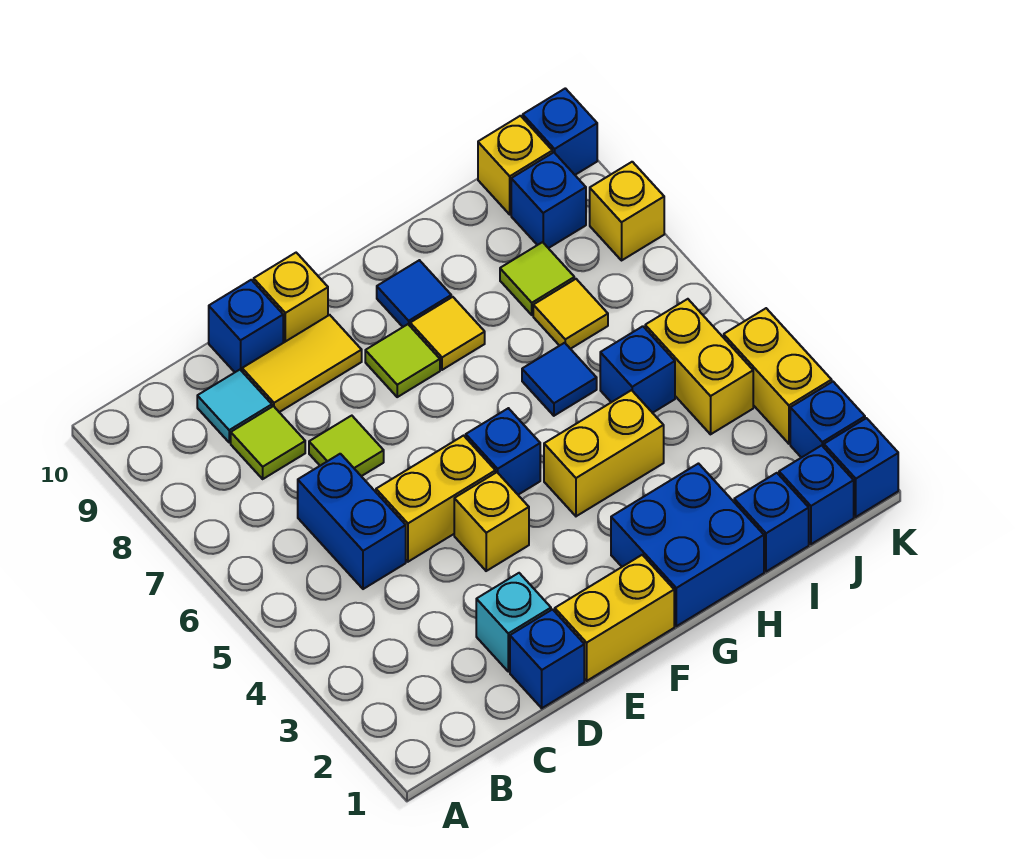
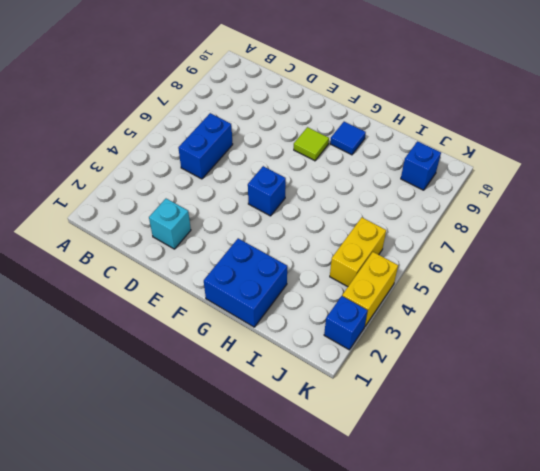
none -> lime tile C8 level 1
none -> cyan tile C9 level 1
none -> blue brick D1 level 1
none -> yellow brick D5:E5 level 1

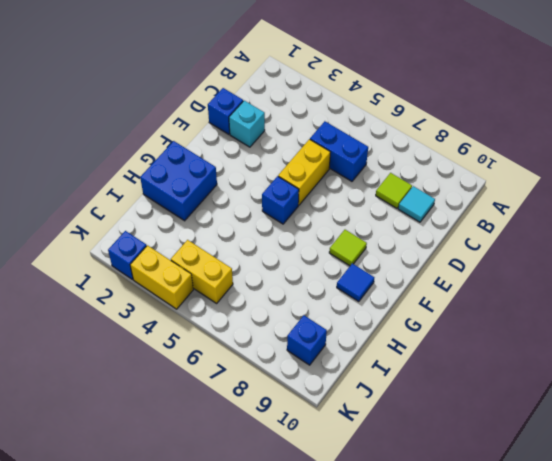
none -> lime tile D7 level 1
none -> yellow tile D9:E9 level 1
none -> blue brick D10 level 1
none -> yellow brick E1:F1 level 1

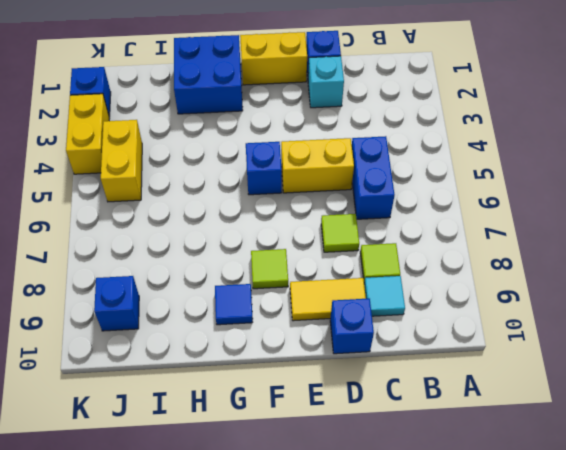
none -> yellow brick E4 level 1
none -> yellow brick E10 level 1
none -> yellow brick G4:H4 level 1
none -> yellow tile G8 level 1

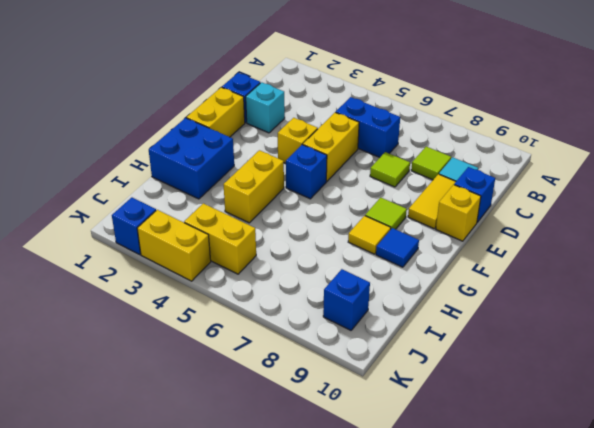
none -> blue tile H6 level 1
none -> blue brick I1 level 1
none -> blue brick I5 level 1
none -> yellow tile I7 level 1

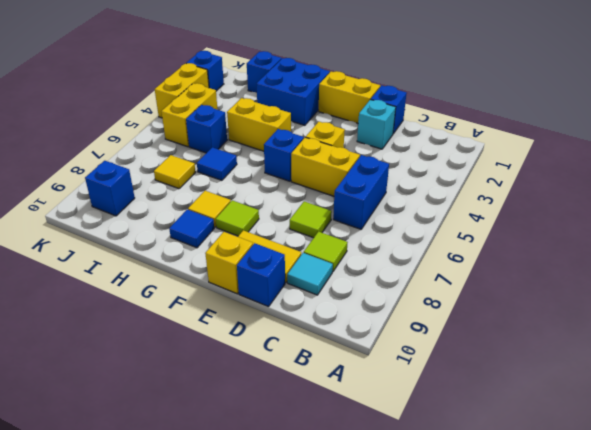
none -> lime tile I8 level 1
none -> blue brick J1 level 1
none -> yellow brick J10 level 1
none -> blue brick K1 level 1

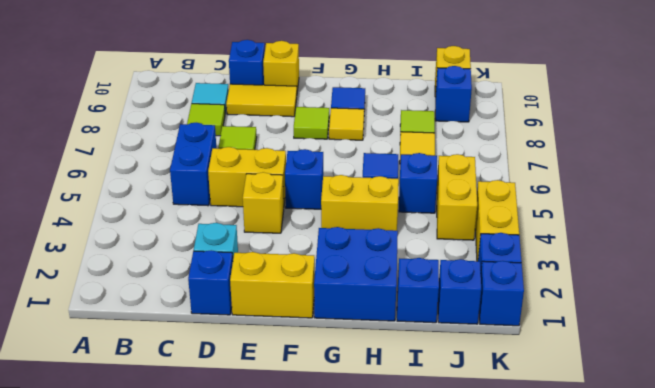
none -> yellow brick K8 level 1
none -> blue brick K10 level 1

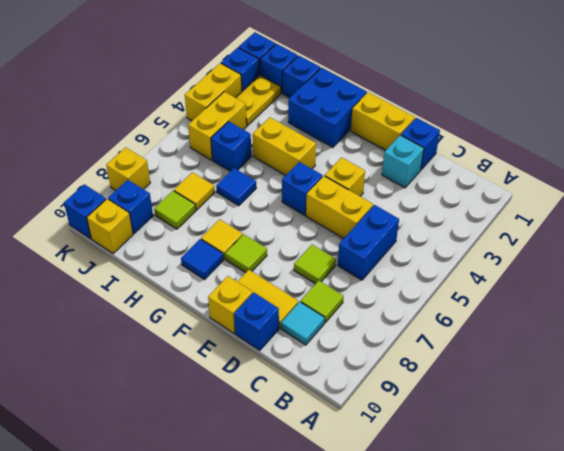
yellow plate J2:J3 level 1 -> none

